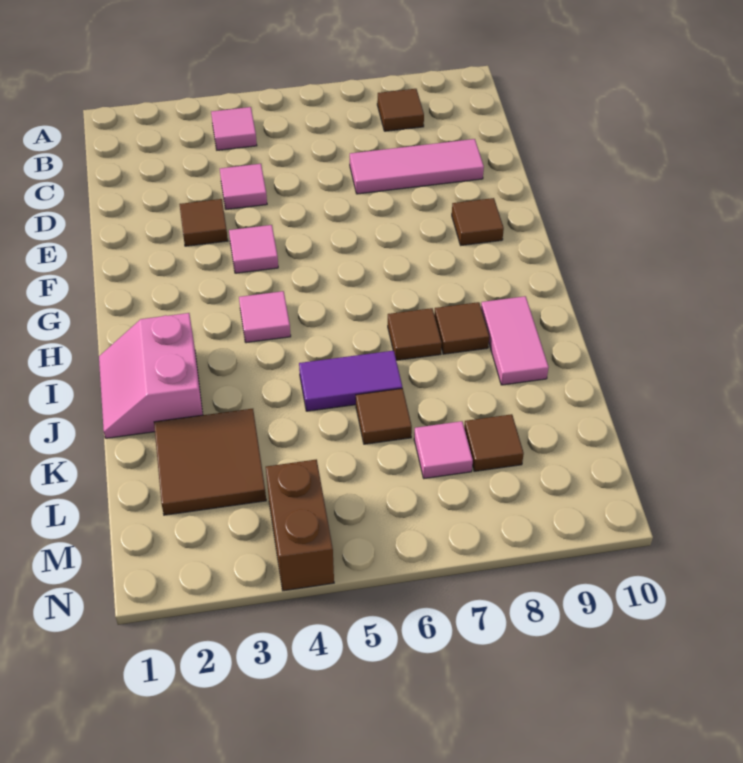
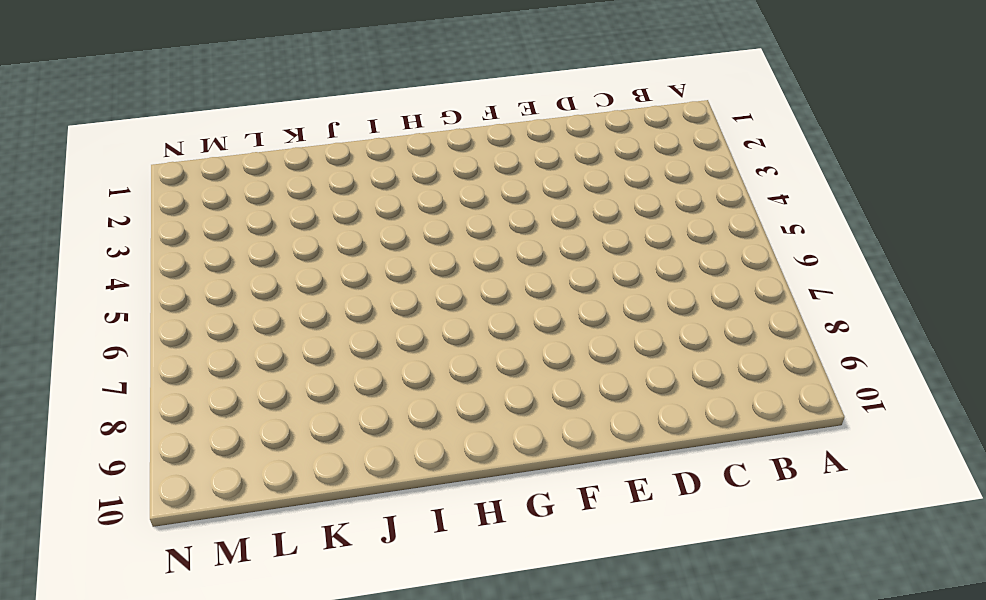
none -> pink tile B4 level 1
none -> brown tile B8 level 1
none -> pink tile D4 level 1

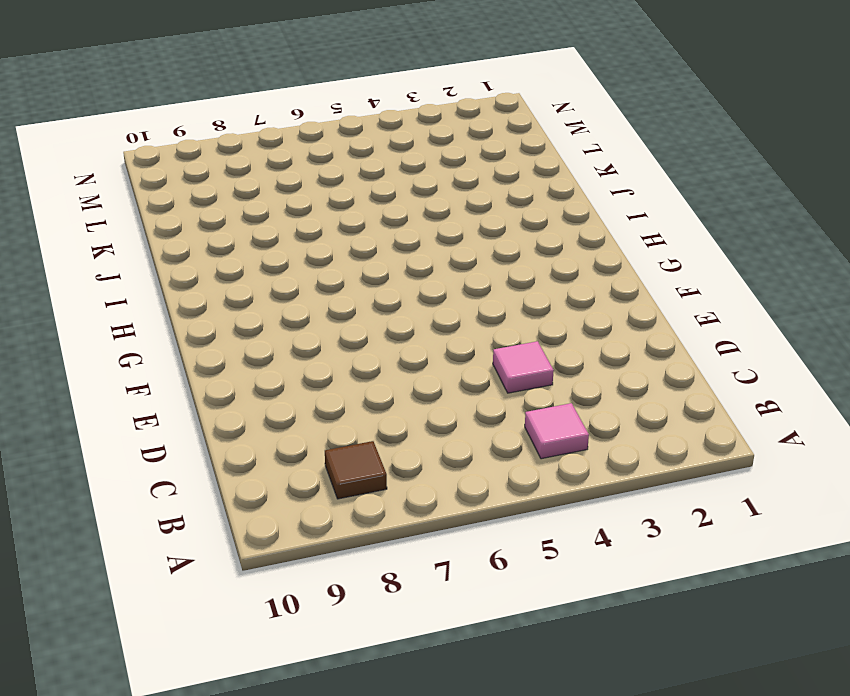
none -> pink tile D7:D9 level 1
none -> brown tile E3 level 1
none -> pink tile F4 level 1

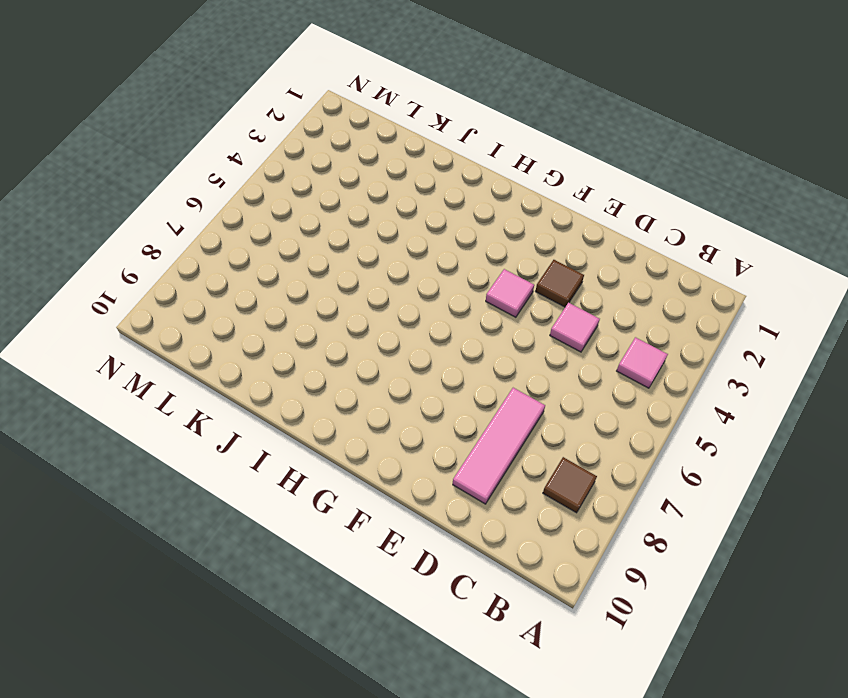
none -> brown tile F9 level 1
none -> pink tile H4 level 1
none -> pink slope I1:J2 level 1 top 2

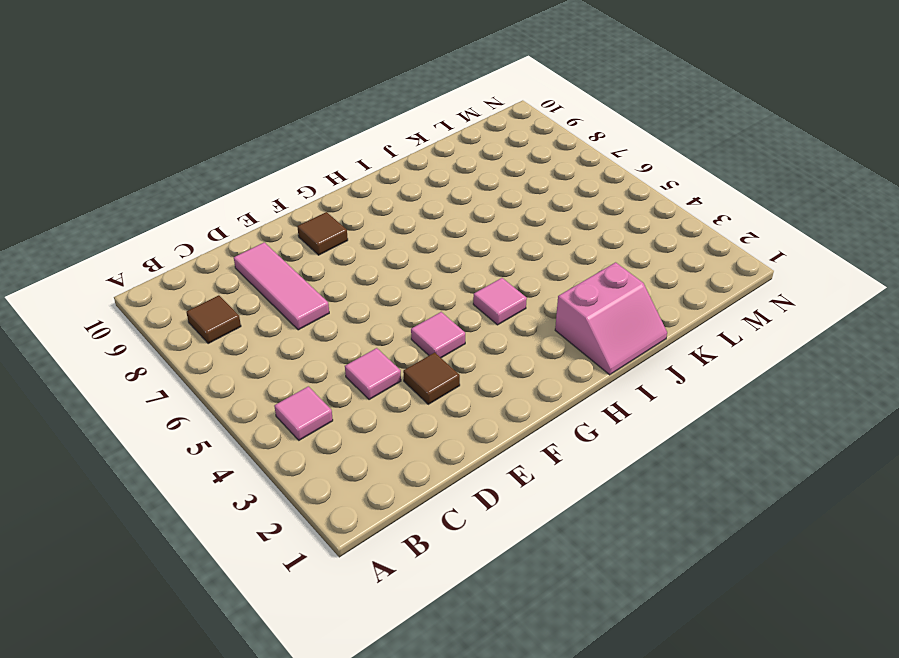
none -> brown tile I7 level 1
none -> brown tile I8 level 1
none -> pink tile I9:J9 level 1

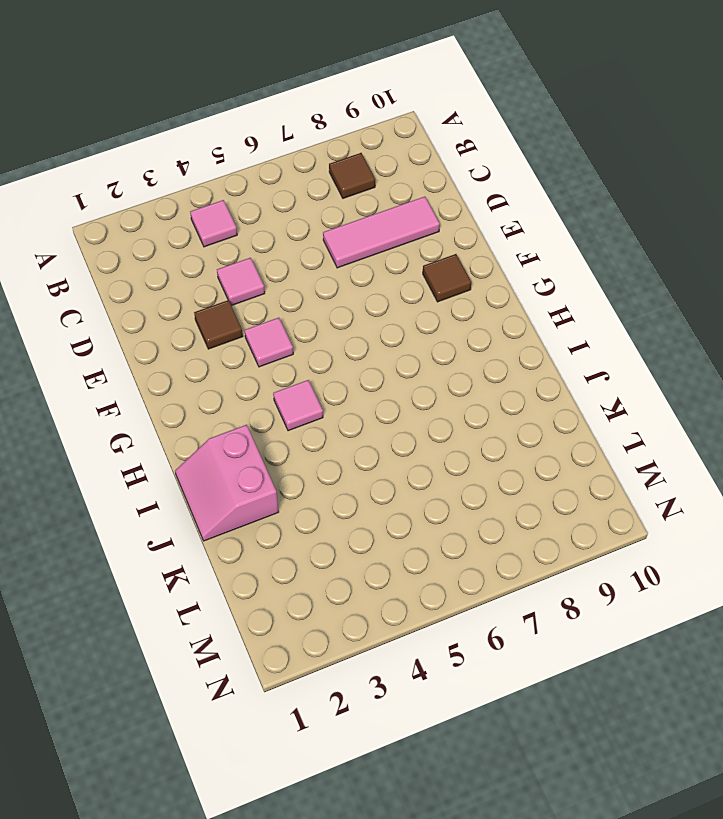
none -> brown tile I7 level 1
none -> brown tile I8 level 1
none -> pink tile I9:J9 level 1

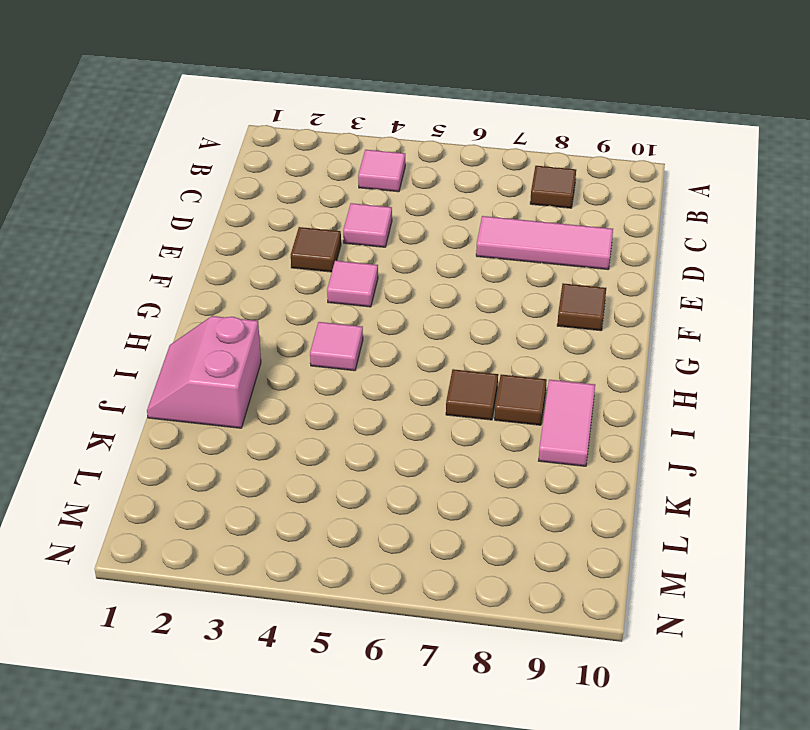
none -> purple tile J5:J6 level 1
none -> brown tile K2:L3 level 1
none -> brown tile K6 level 1

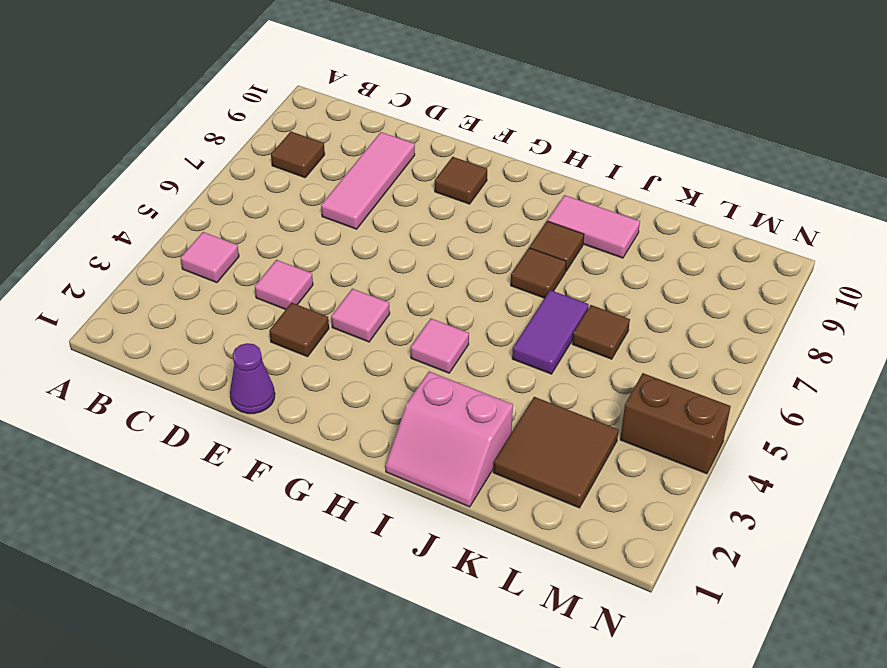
purple cone E1 level 1 -> none
none -> pink tile L7 level 1
none -> brown tile L8 level 1

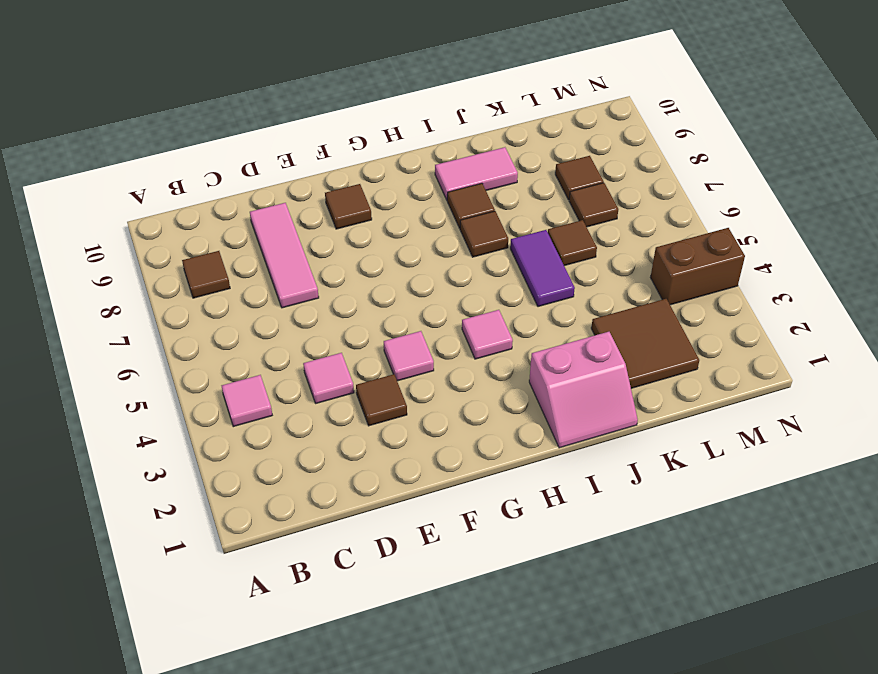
brown tile L7 level 1 -> pink tile L7 level 1

